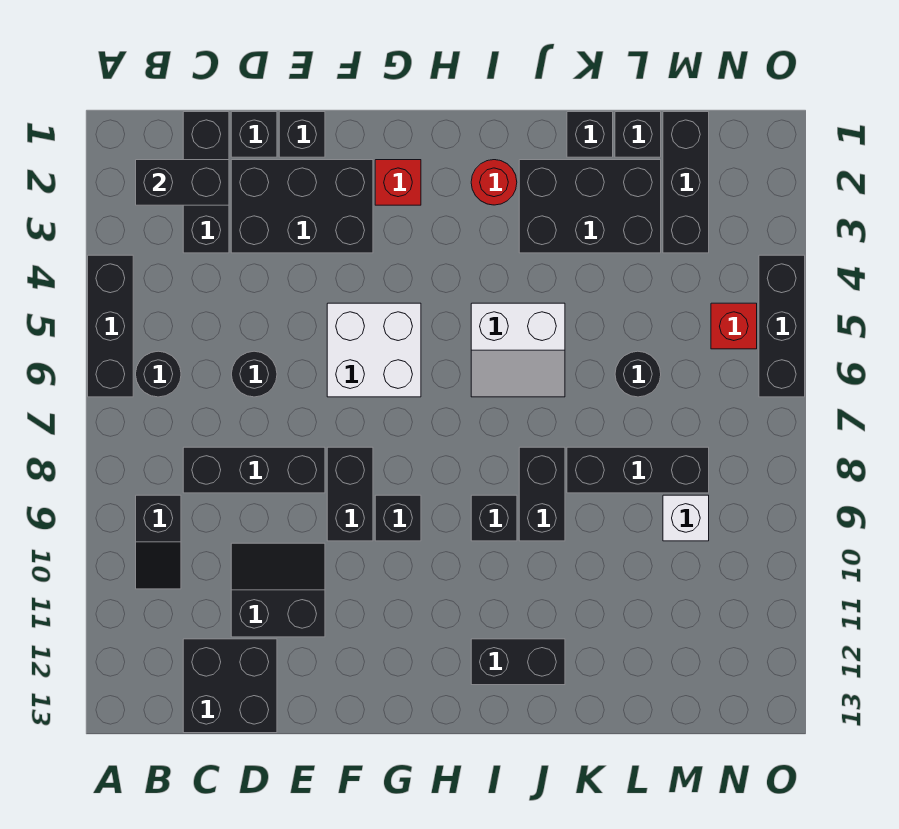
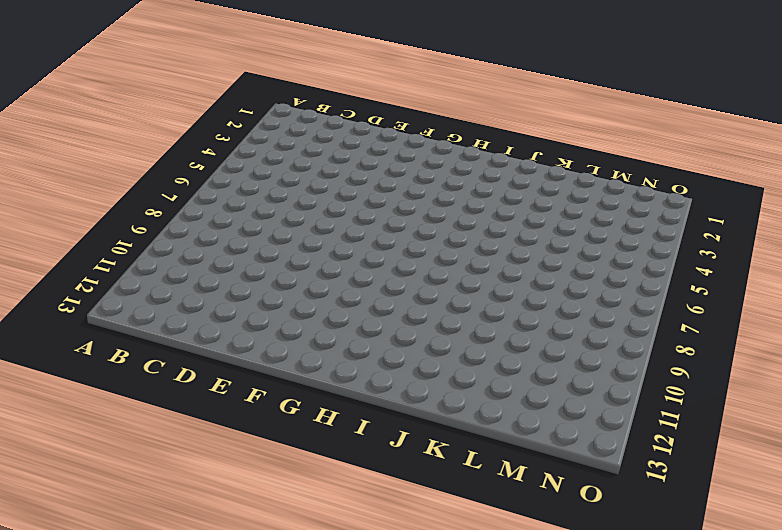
none -> black brick A4:A6 level 1
none -> black round brick B6 level 1
none -> black slope B9:B10 level 1 top 9
none -> black brick C1:C3 level 1

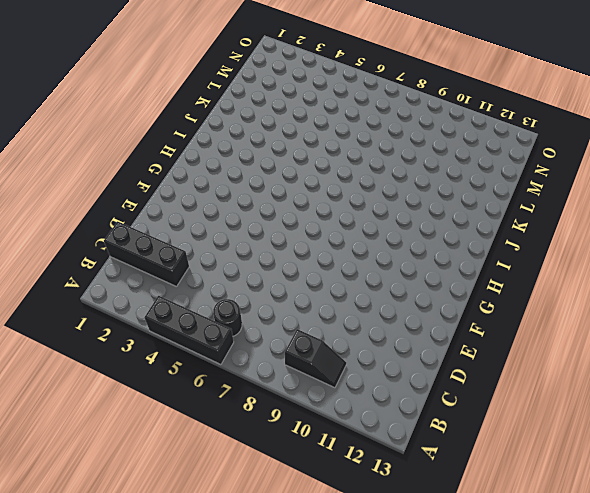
none -> black brick C8:E8 level 1
none -> black brick C12:D13 level 1
none -> black brick D1 level 1
none -> black brick D2:F3 level 1

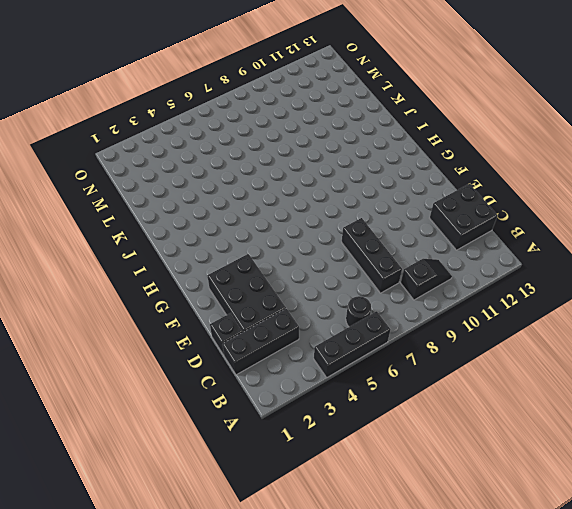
none -> black round brick D6 level 1
none -> black slope D10:E11 level 1 top 11
none -> black brick E1 level 1
none -> white brick F5:G6 level 1

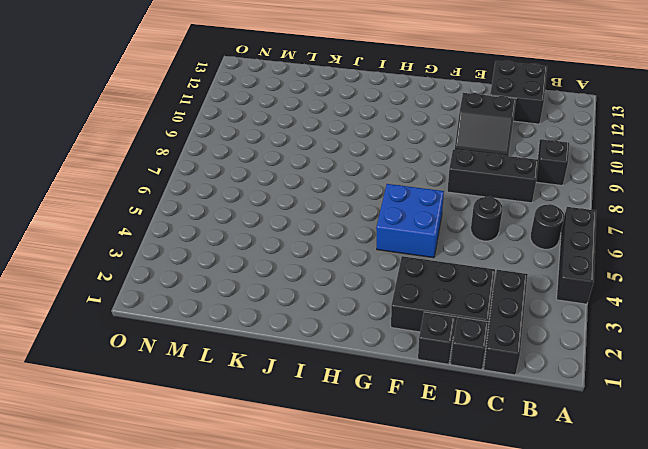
blue brick F5:G6 level 1 -> white brick F5:G6 level 1
none -> black brick F8:F9 level 1
none -> red brick G2 level 1
none -> black brick G9 level 1
none -> red round brick I2 level 1

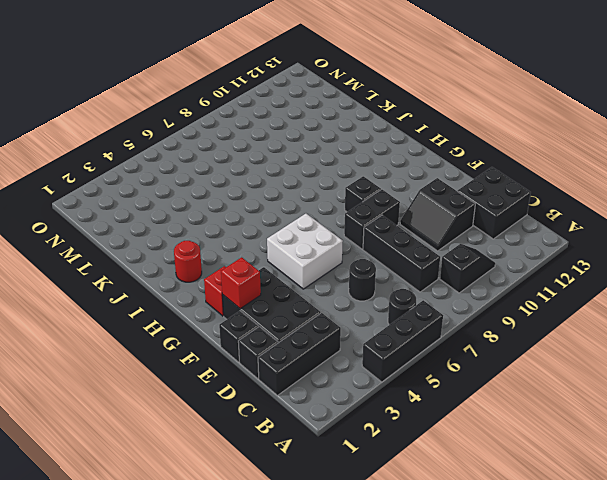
red brick F2 level 2 -> red brick N5 level 1
none -> white slope I5:J6 level 1 top 5
none -> black brick I9 level 1
none -> black brick I12:J12 level 1
none -> black brick J2:L3 level 1

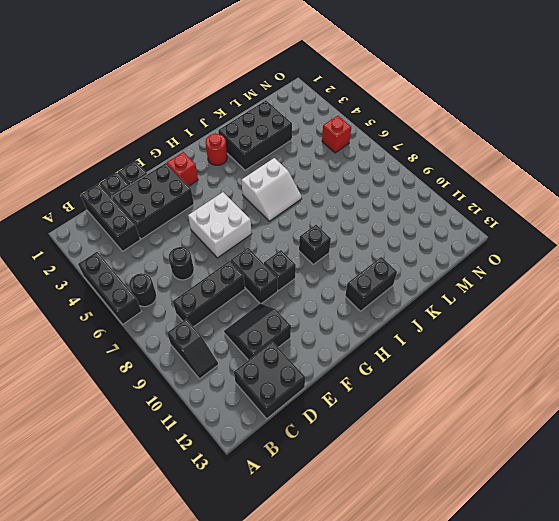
none -> black brick J8:J9 level 1
none -> black brick K1 level 1
none -> black brick K8:M8 level 1
none -> black brick L1 level 1

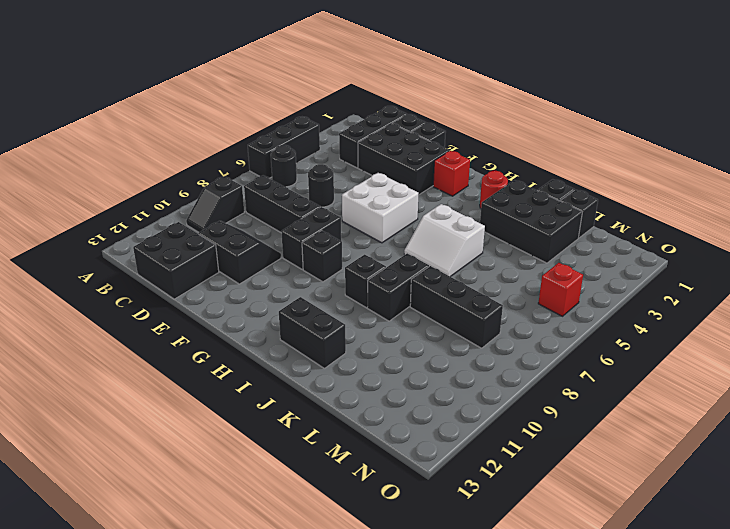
none -> black round brick L6 level 1
none -> black brick M1:M3 level 1
none -> white brick M9 level 1
none -> black brick O4:O6 level 1

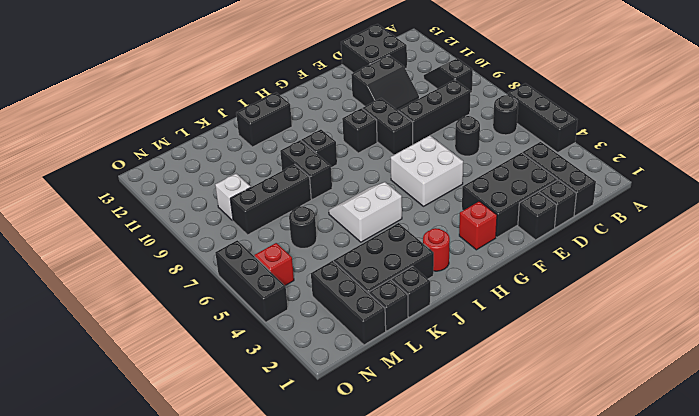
none -> black brick B2:C2 level 2

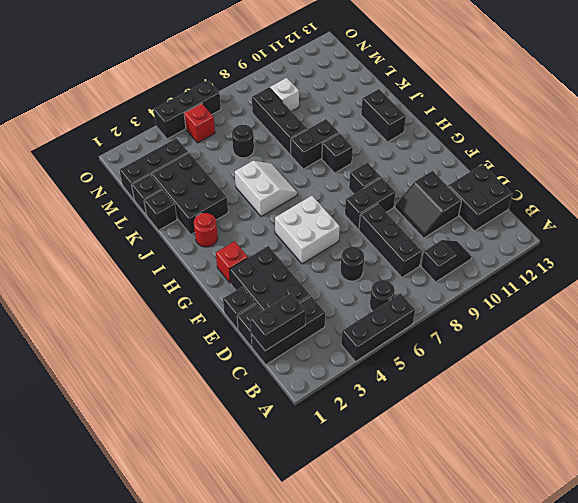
black brick C1:C2 level 2 -> black brick B2:C2 level 2

